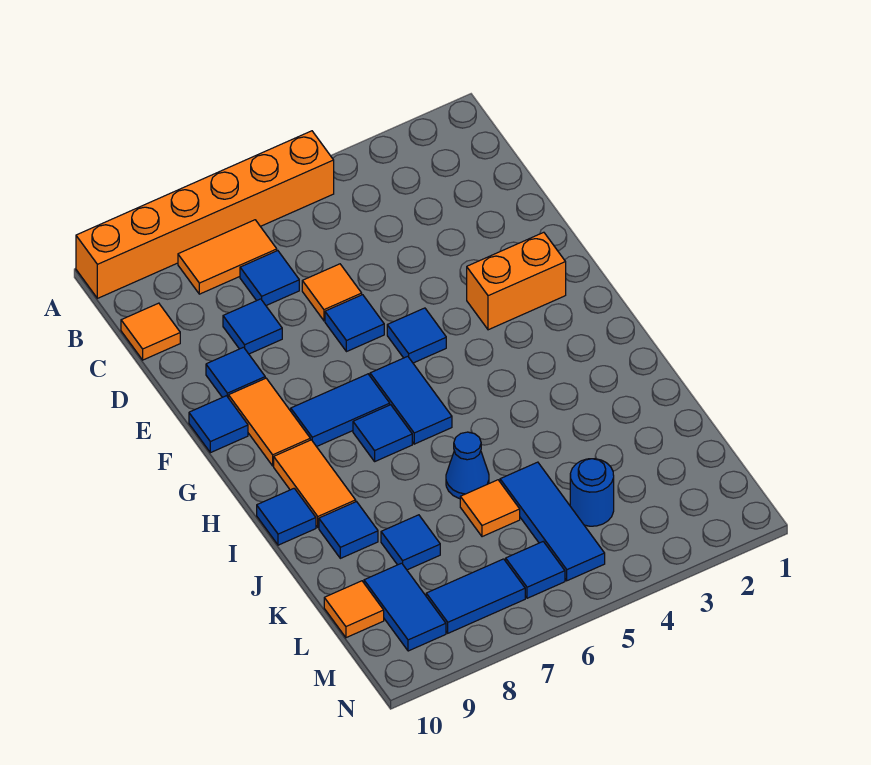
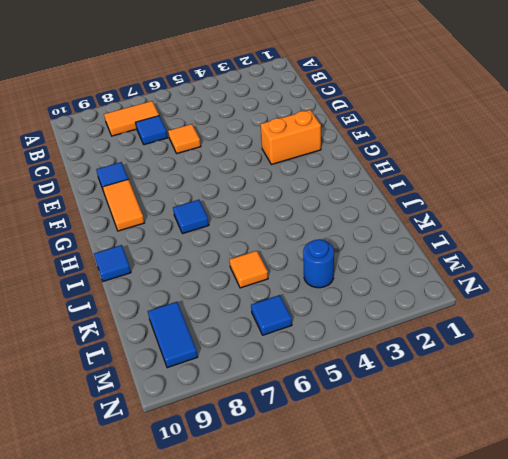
none -> orange brick A5:A10 level 1
none -> orange tile C10 level 1
none -> blue tile D8 level 1

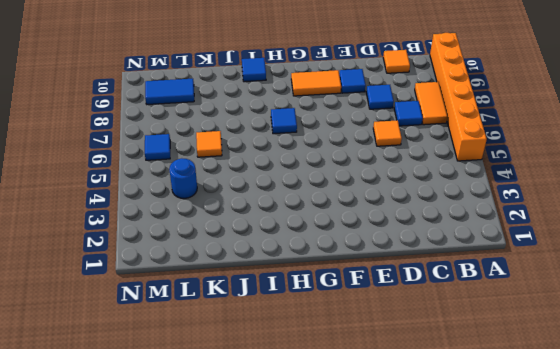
none -> blue tile E6 level 1
none -> orange brick F2:F3 level 1
none -> blue tile F5 level 1

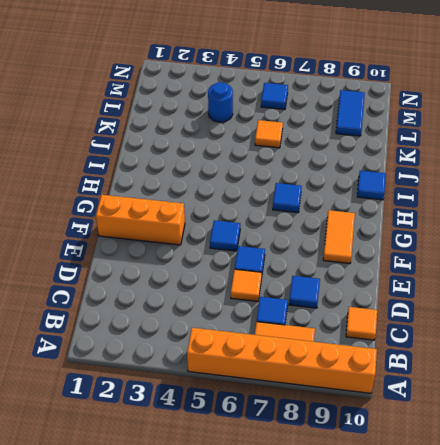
orange brick F1:F3 level 1 -> orange brick F2:F3 level 1
none -> blue tile E9 level 1
none -> blue tile F10 level 1
none -> blue tile G6:H6 level 1

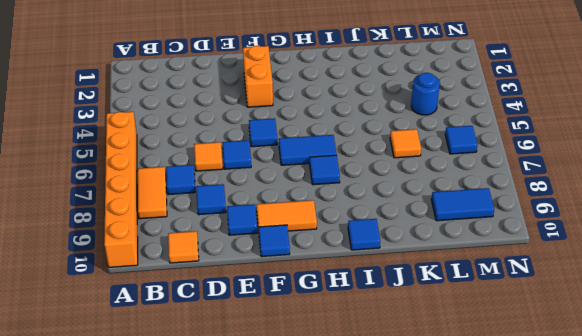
none -> blue tile G7:G8 level 1
none -> orange tile H9:I9 level 1
none -> blue cone J6 level 1

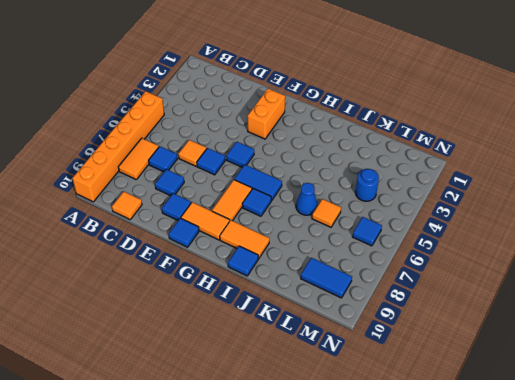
orange tile G7:G8 level 1 -> blue tile G7:G8 level 1
none -> blue tile J9 level 1
none -> blue tile K5:M5 level 1
none -> blue tile K8 level 1

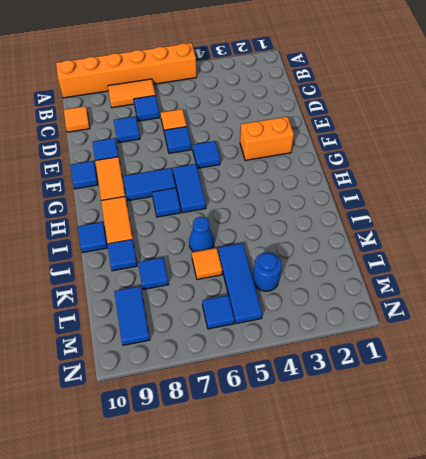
none -> orange tile L10 level 1
none -> blue tile M7:M8 level 1

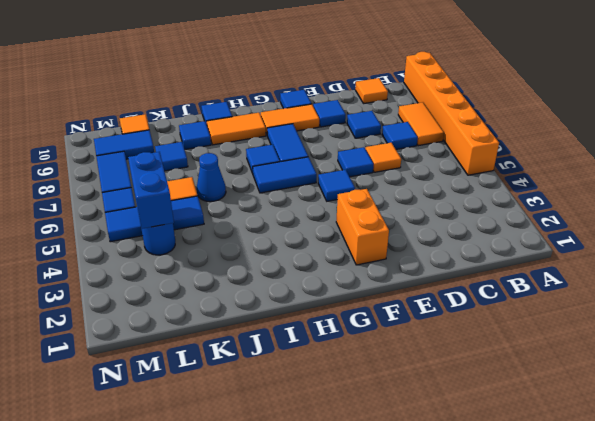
blue brick L4:L5 level 2 -> none

